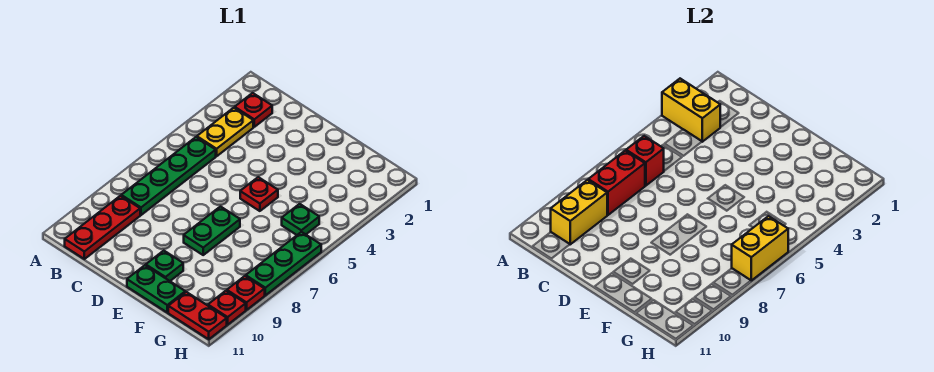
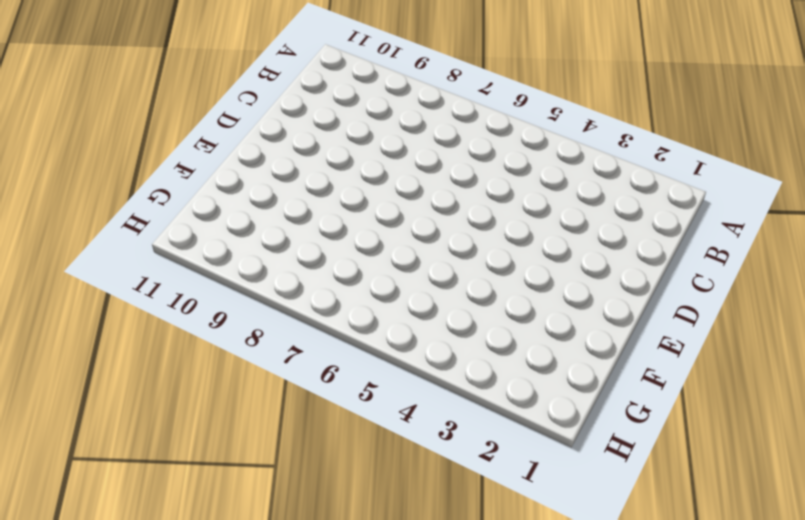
none -> red plate B2 level 1
none -> yellow plate B3:B4 level 1
none -> green plate B5:B8 level 1

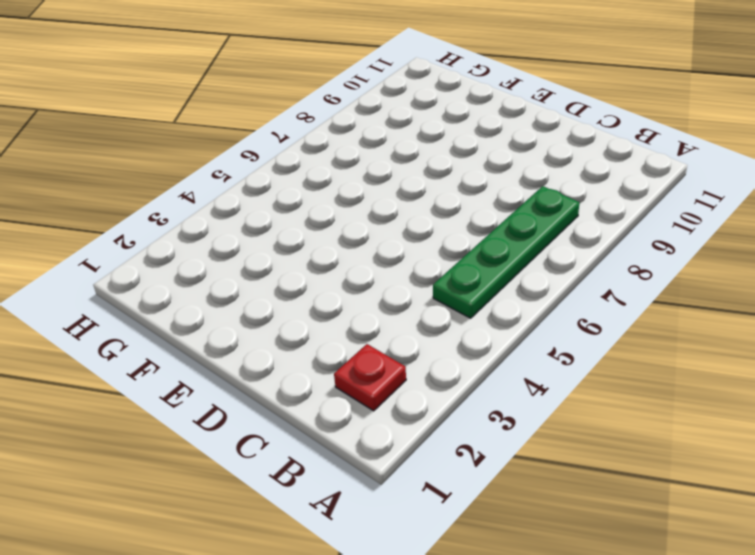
none -> yellow plate B3:B4 level 1
none -> red plate B9:B11 level 1
none -> red plate E5 level 1

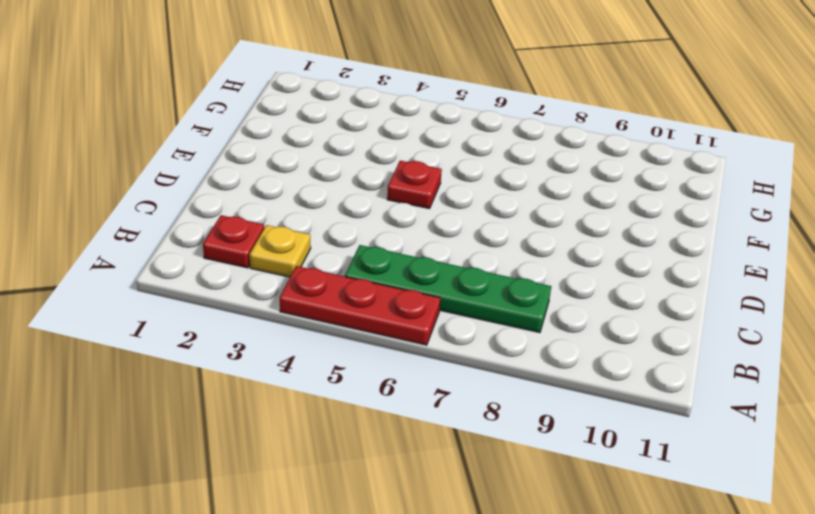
red plate A4:A6 level 1 -> red plate B9:B11 level 1
yellow plate B3 level 1 -> yellow plate B3:B4 level 1
none -> green plate E7:E8 level 1
none -> green plate E10 level 1
none -> green plate E11:F11 level 1

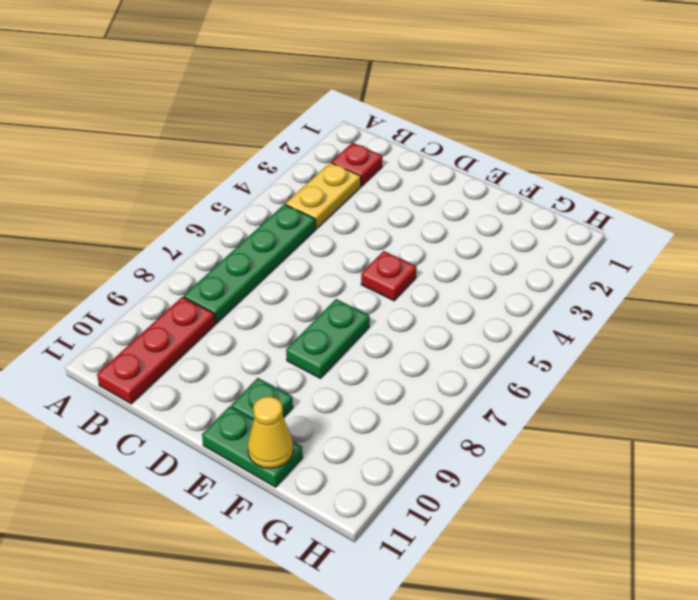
yellow cone F11 level 2 -> none
none -> green plate G5 level 1
none -> red plate G11:H11 level 1
none -> green plate H6:H8 level 1

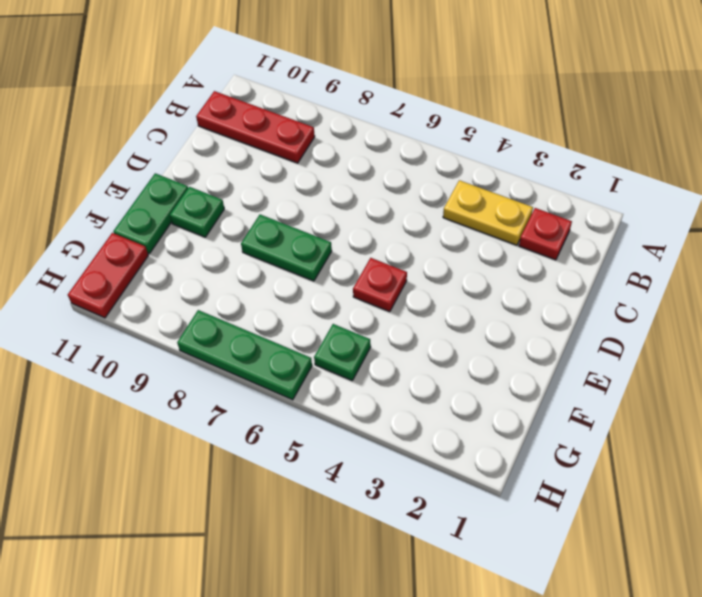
none -> green plate B5:B8 level 1
none -> red plate H9 level 1
none -> red plate H10 level 1

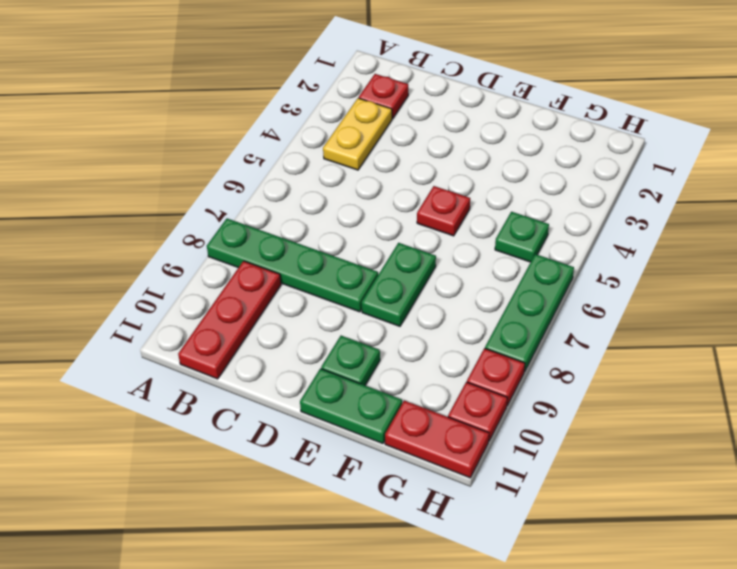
green plate A8:D8 level 1 -> green plate B5:B8 level 1
none -> yellow brick A3:B3 level 2
none -> red brick B6 level 2
none -> red brick B7:B8 level 2

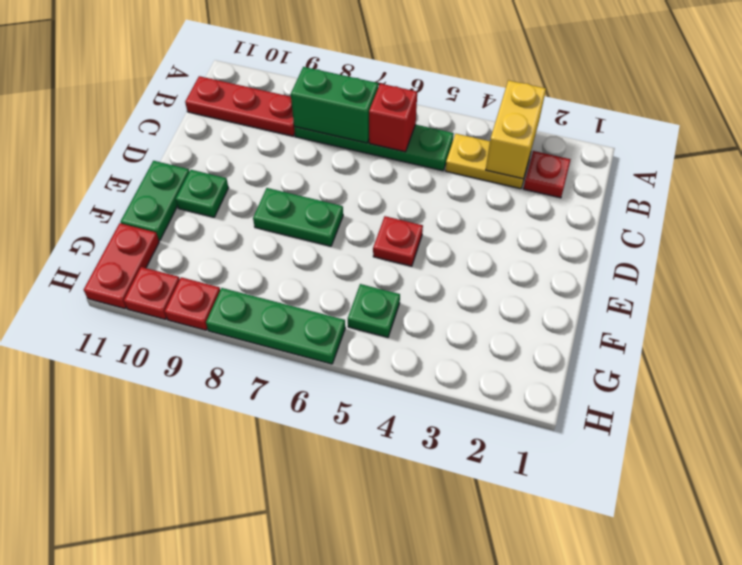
green brick B7:B8 level 2 -> red brick B7:B8 level 2
none -> yellow brick B9:B10 level 2
none -> yellow brick H6:H7 level 2

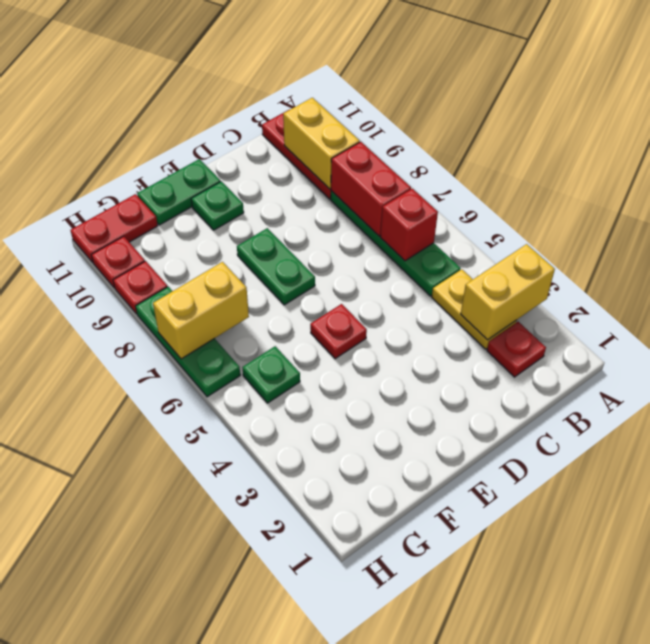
yellow brick G7:H7 level 2 -> yellow brick H6:H7 level 2

